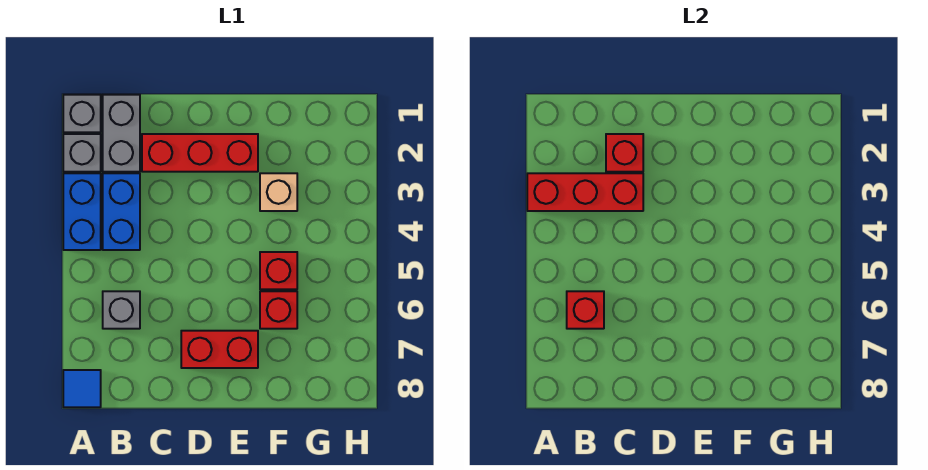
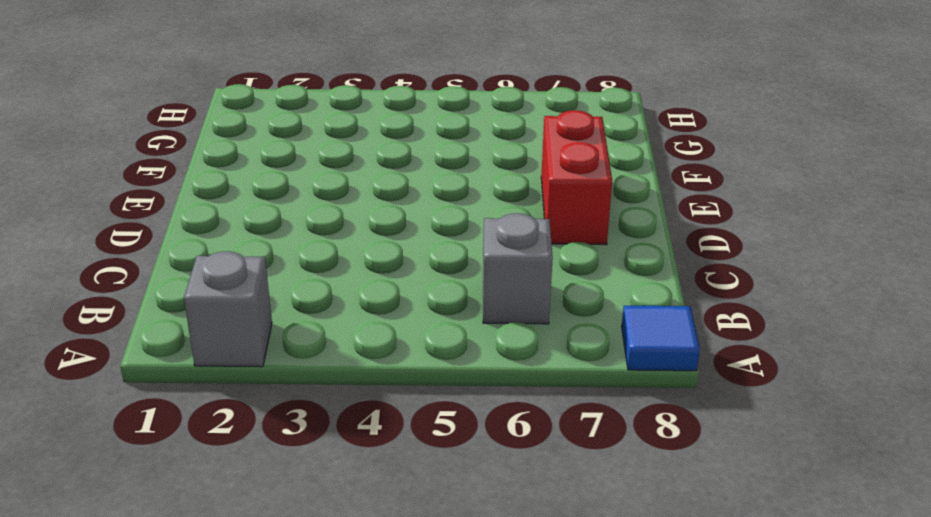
none -> grey brick A1 level 1
none -> blue brick A3:A4 level 1
none -> grey brick B1:B2 level 1

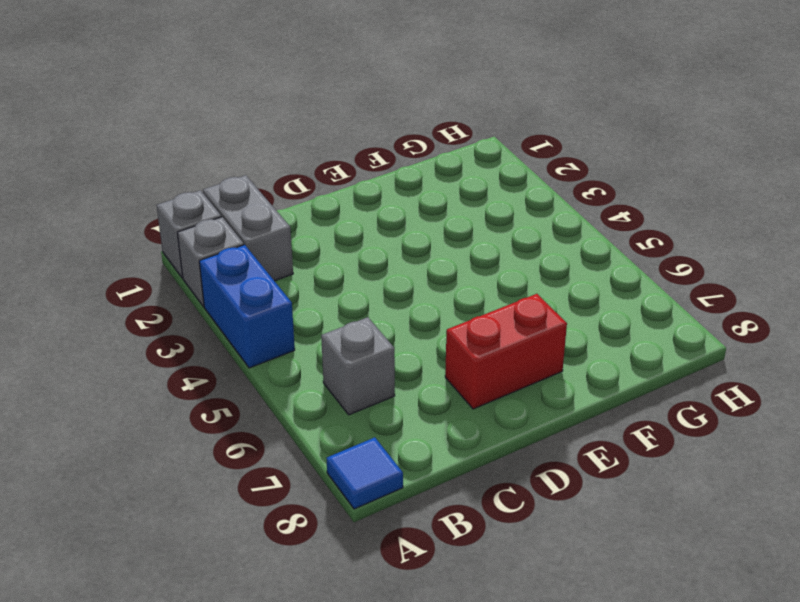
none -> blue brick B3:B4 level 1
none -> red brick C2:E2 level 1
none -> tan brick F3 level 1

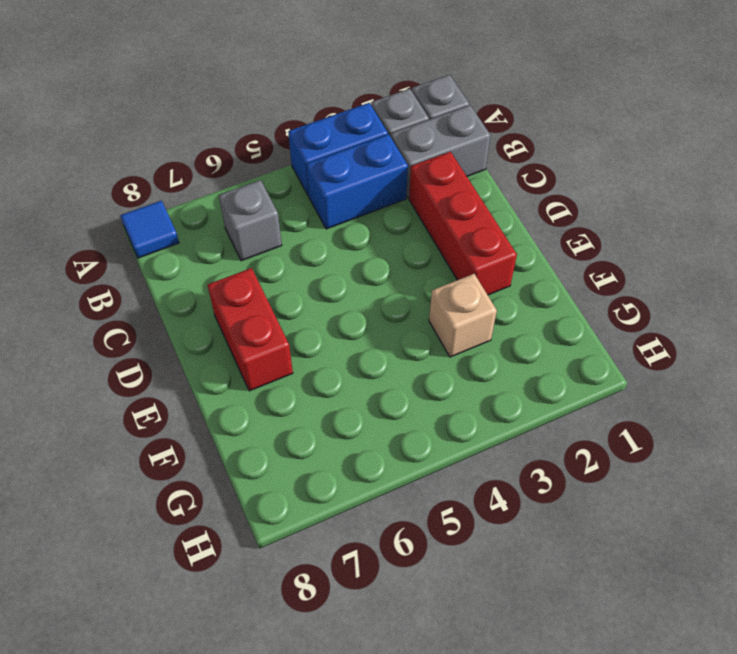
none -> red brick F5 level 1
none -> red brick F6 level 1
none -> red brick A3:C3 level 2

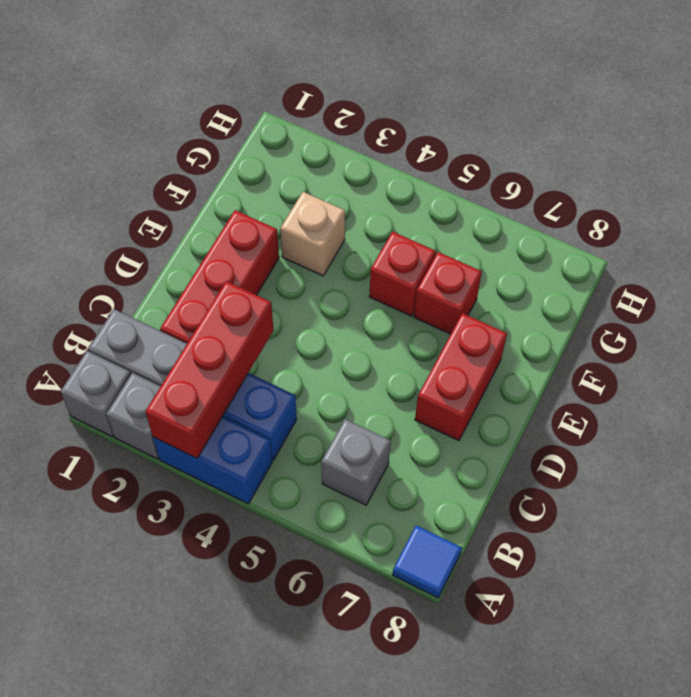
none -> red brick B6 level 2
none -> red brick C2 level 2

